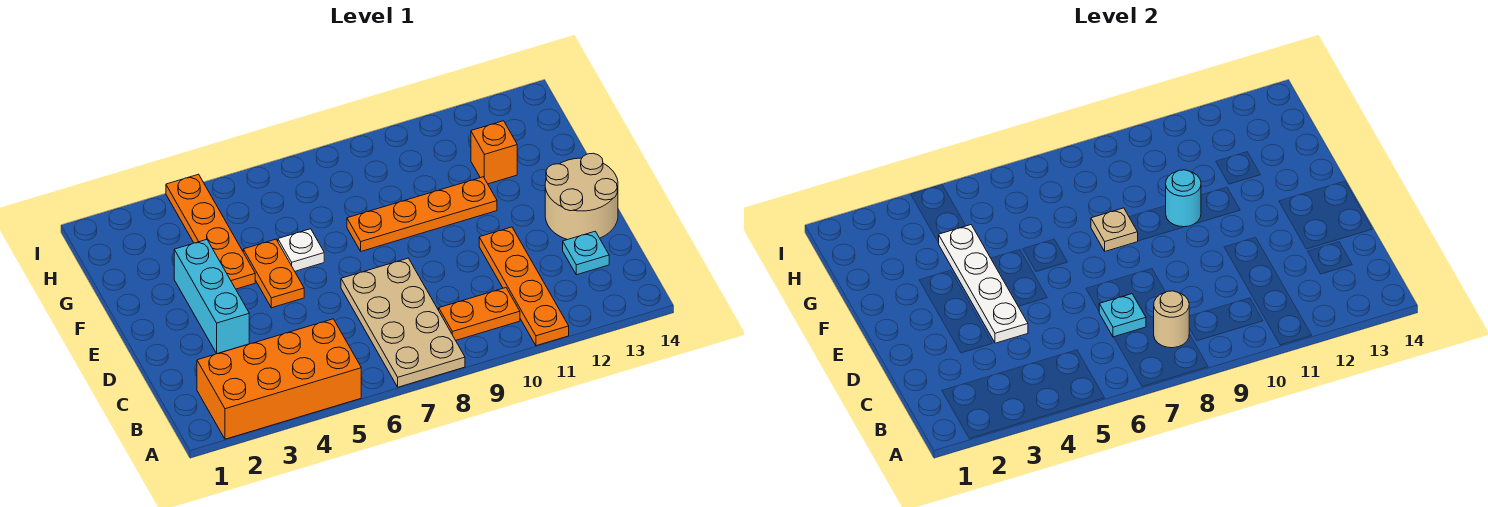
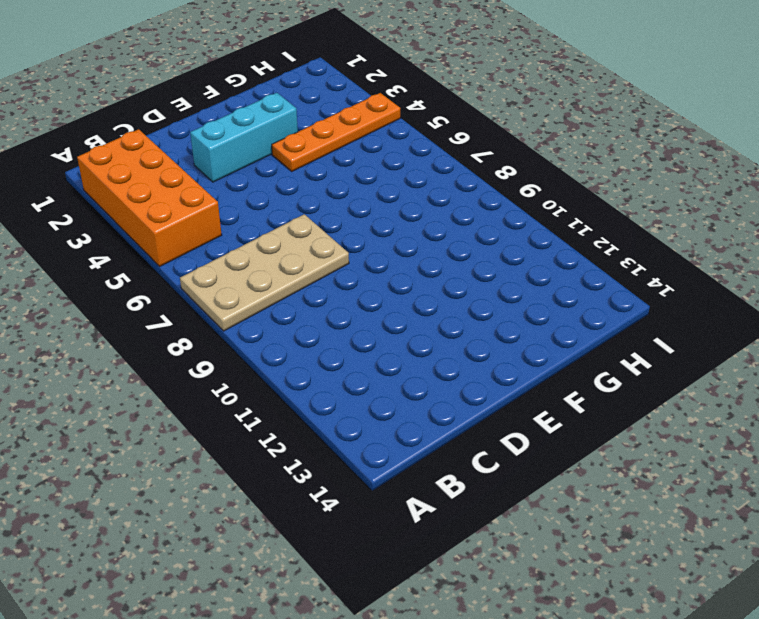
none -> orange plate A11:D11 level 1
none -> orange plate B9:B10 level 1
none -> cyan plate C13 level 1

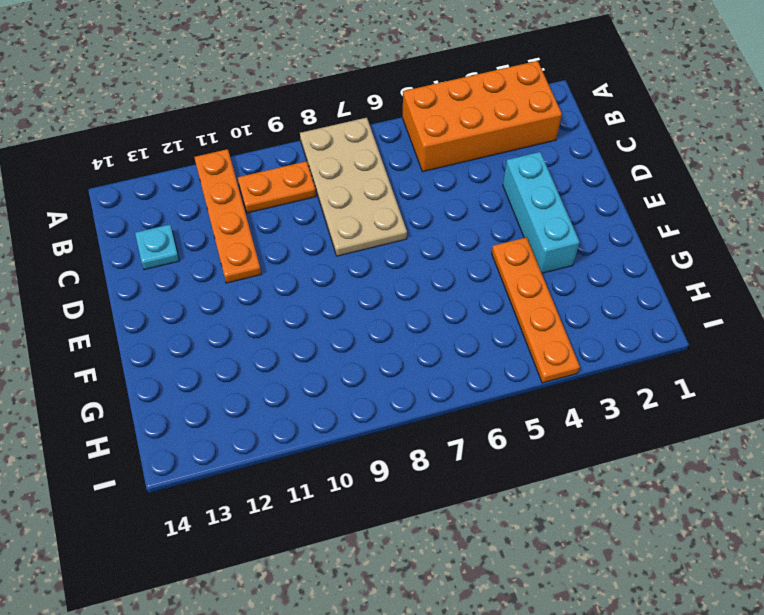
none -> tan round brick D13:E14 level 1
none -> orange plate E5:F5 level 1
none -> white plate F6 level 1

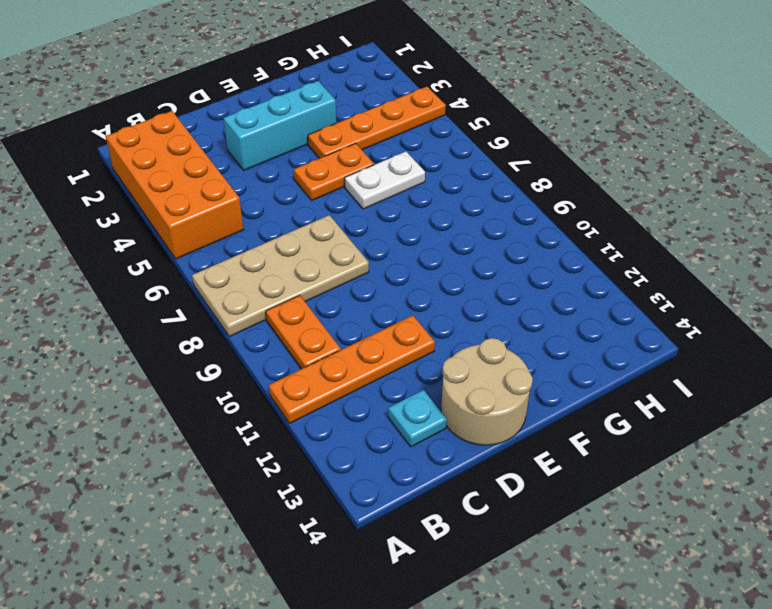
white plate F6:G6 level 1 -> white plate F6 level 1
none -> orange plate F8:F11 level 1
none -> orange brick G12 level 1
none -> tan round brick B8 level 2

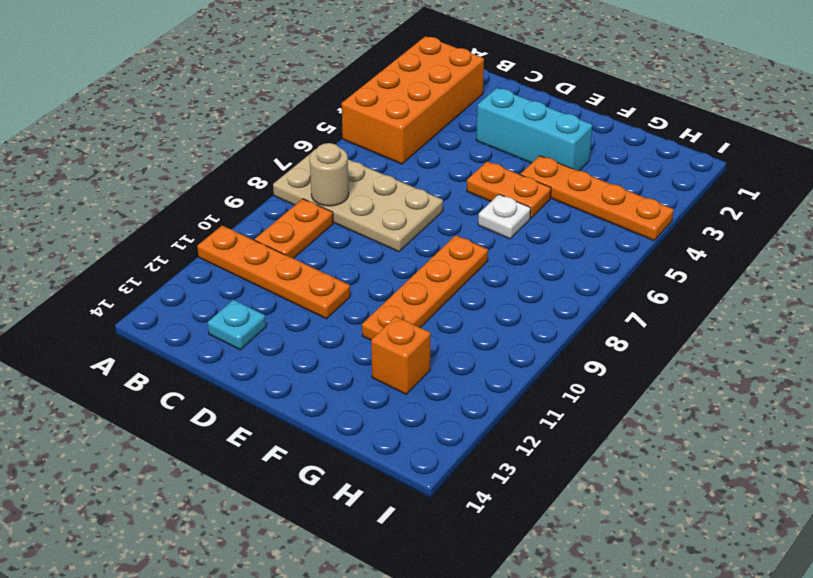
none -> tan round brick D13:E14 level 1
none -> cyan plate C7 level 2
none -> white plate D4:G4 level 2

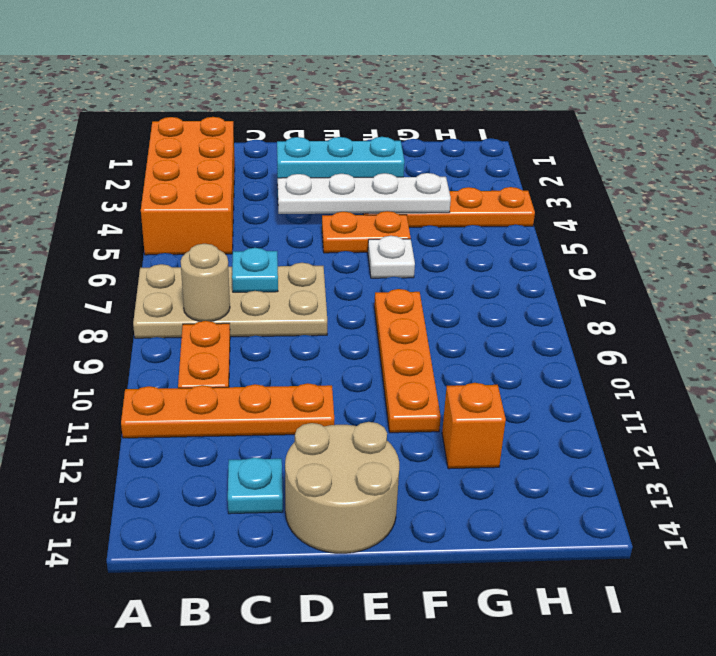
none -> tan plate F8 level 2
none -> cyan round brick F10 level 2

